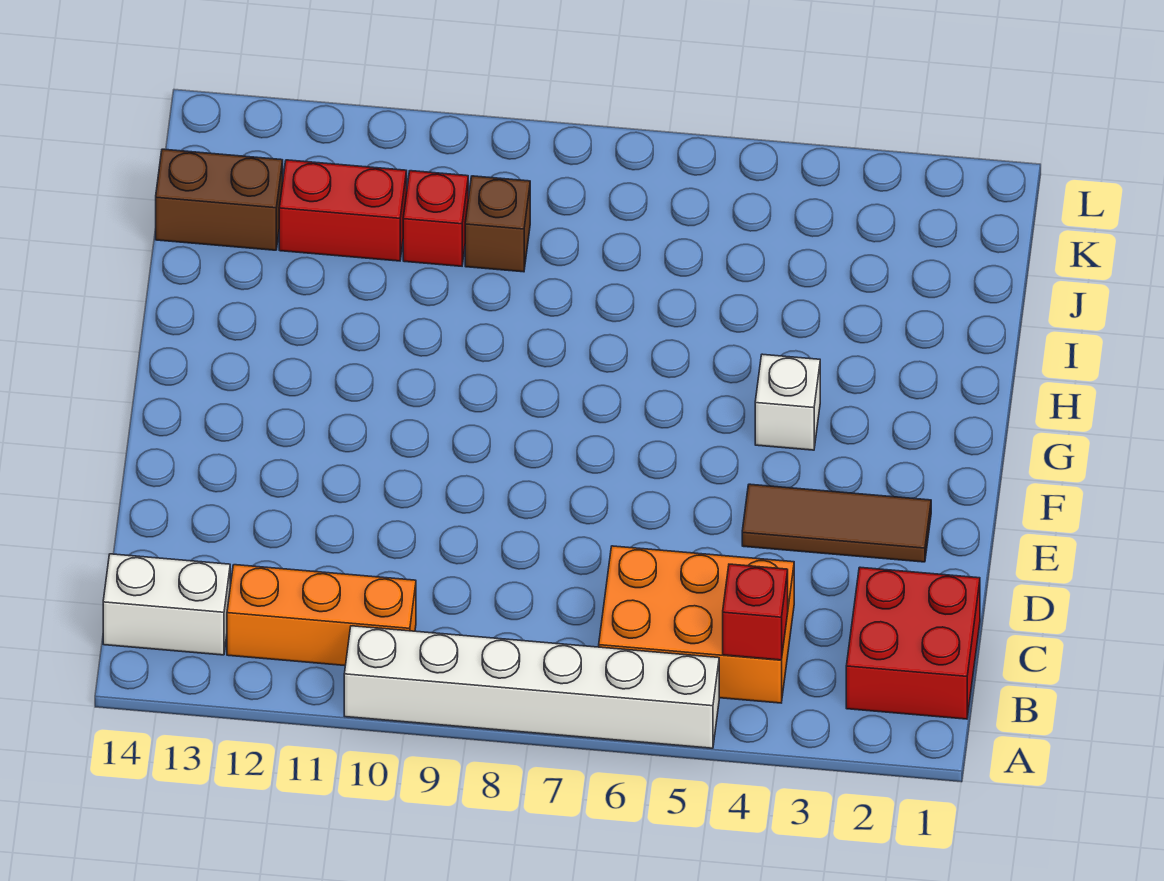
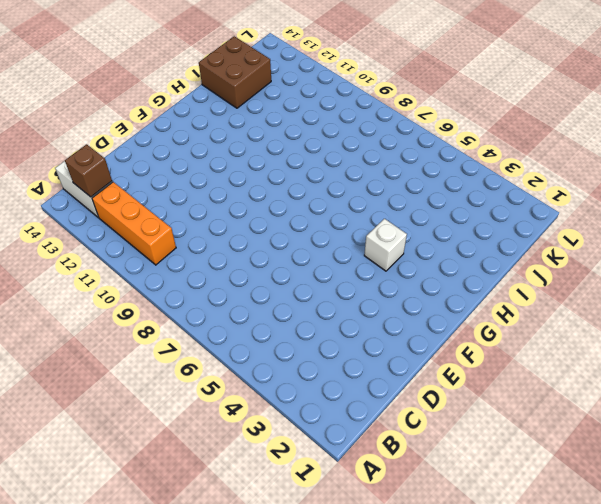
brown brick B13 level 2 -> brown brick J9 level 1
brown brick I13:J14 level 1 -> brown brick J13:J14 level 1
none -> white brick A5:A10 level 1
none -> red brick B1:C2 level 1
none -> orange brick B4:C6 level 1

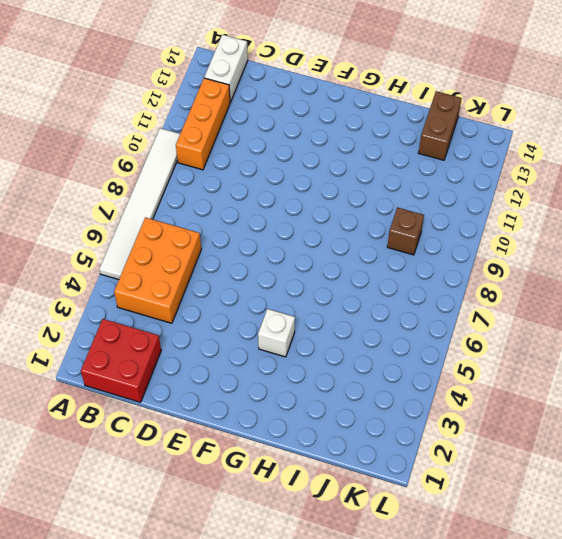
white tile A5:A10 level 1 -> white brick A5:A10 level 1
none -> brown tile E2:E4 level 1
none -> red brick J10 level 1
none -> red brick J11:J12 level 1

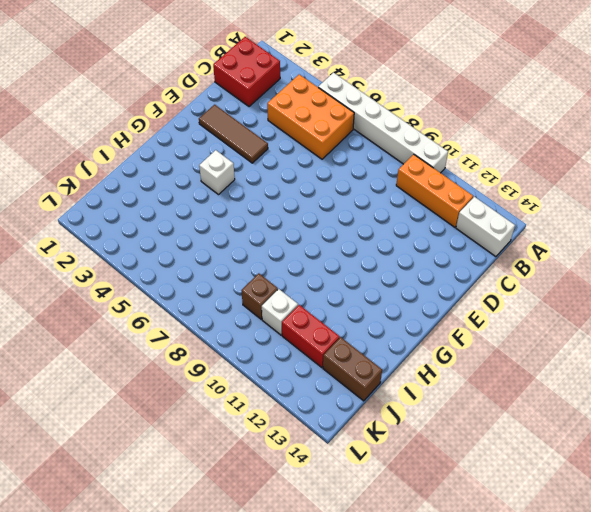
white brick J10 level 1 -> red brick J10 level 1
none -> red brick B4 level 2

